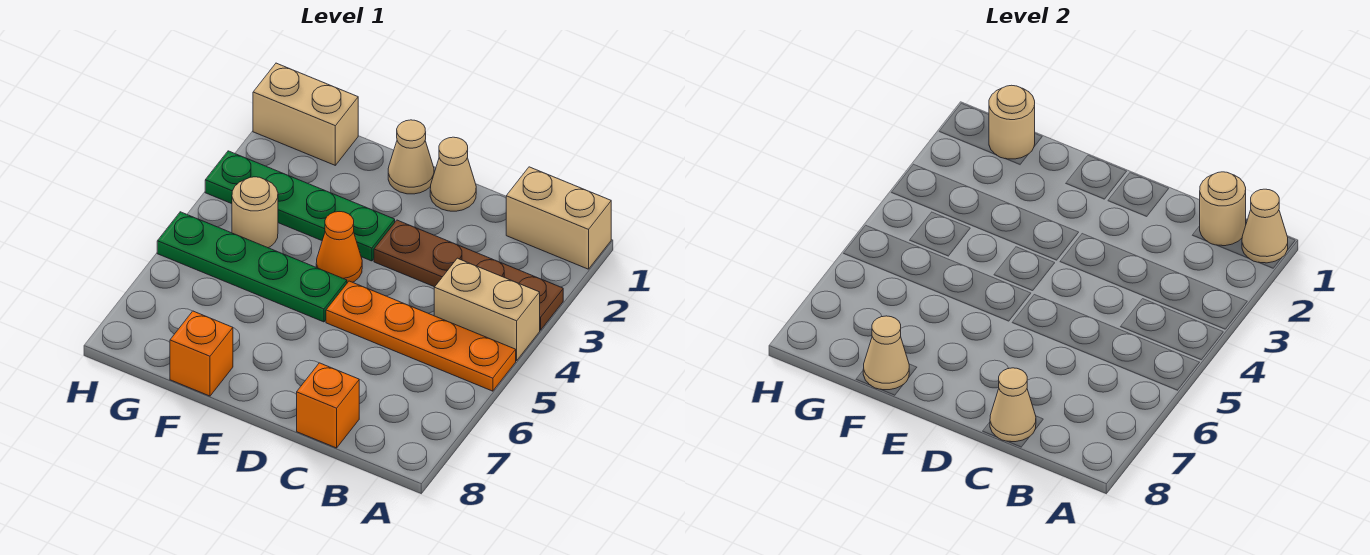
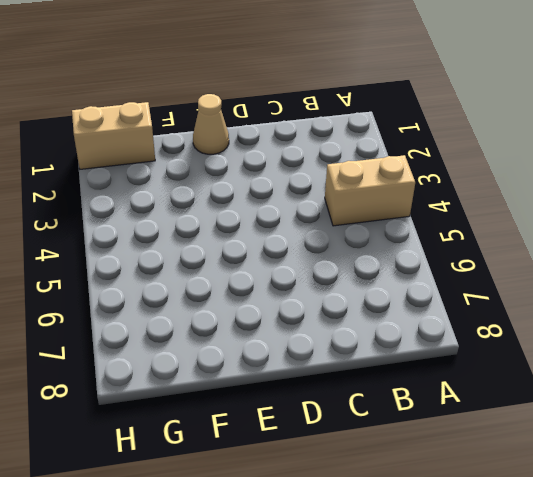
none -> tan brick A1:B1 level 1
none -> brown plate A3:D3 level 1
none -> orange plate A5:D5 level 1

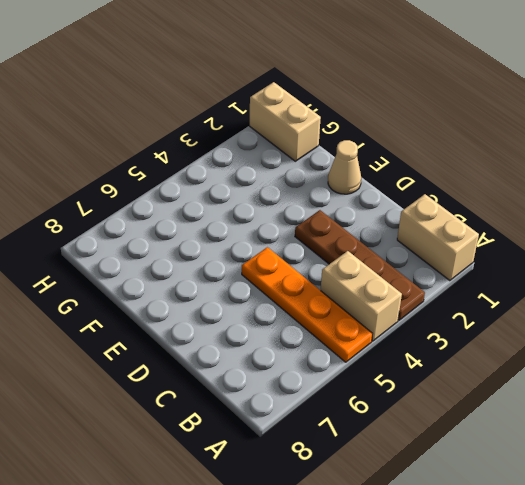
none -> orange brick C8 level 1
none -> tan cone D1 level 1
none -> green plate E3:H3 level 1

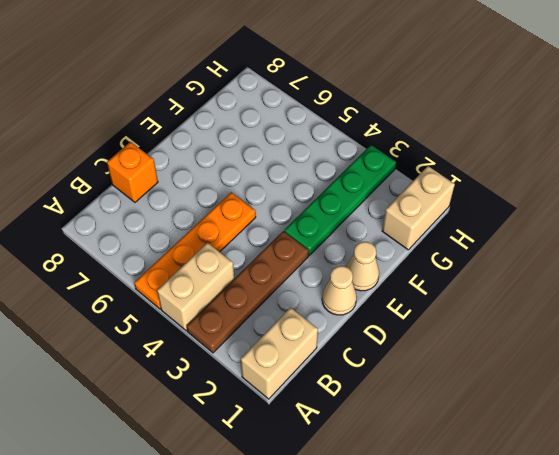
none -> orange cone E4 level 1
none -> green plate E5:H5 level 1
none -> orange brick F8 level 1

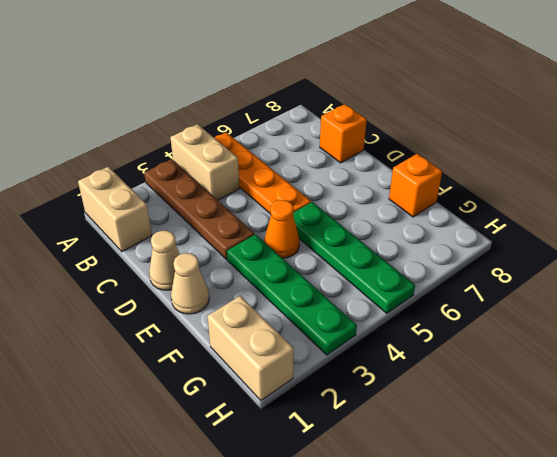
none -> tan round brick G4 level 1
none -> tan cone A1 level 2
none -> tan round brick B1 level 2

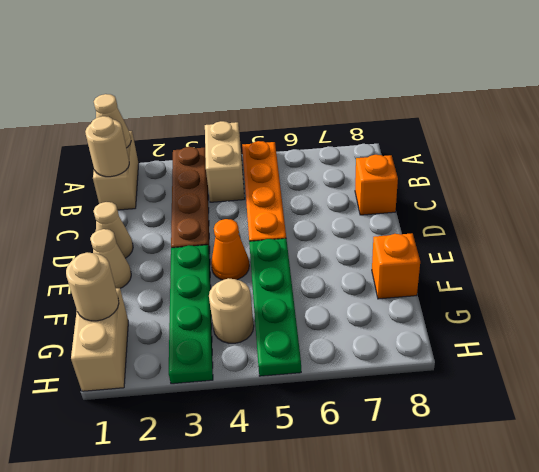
none -> tan cone C8 level 2
none -> tan cone F8 level 2

